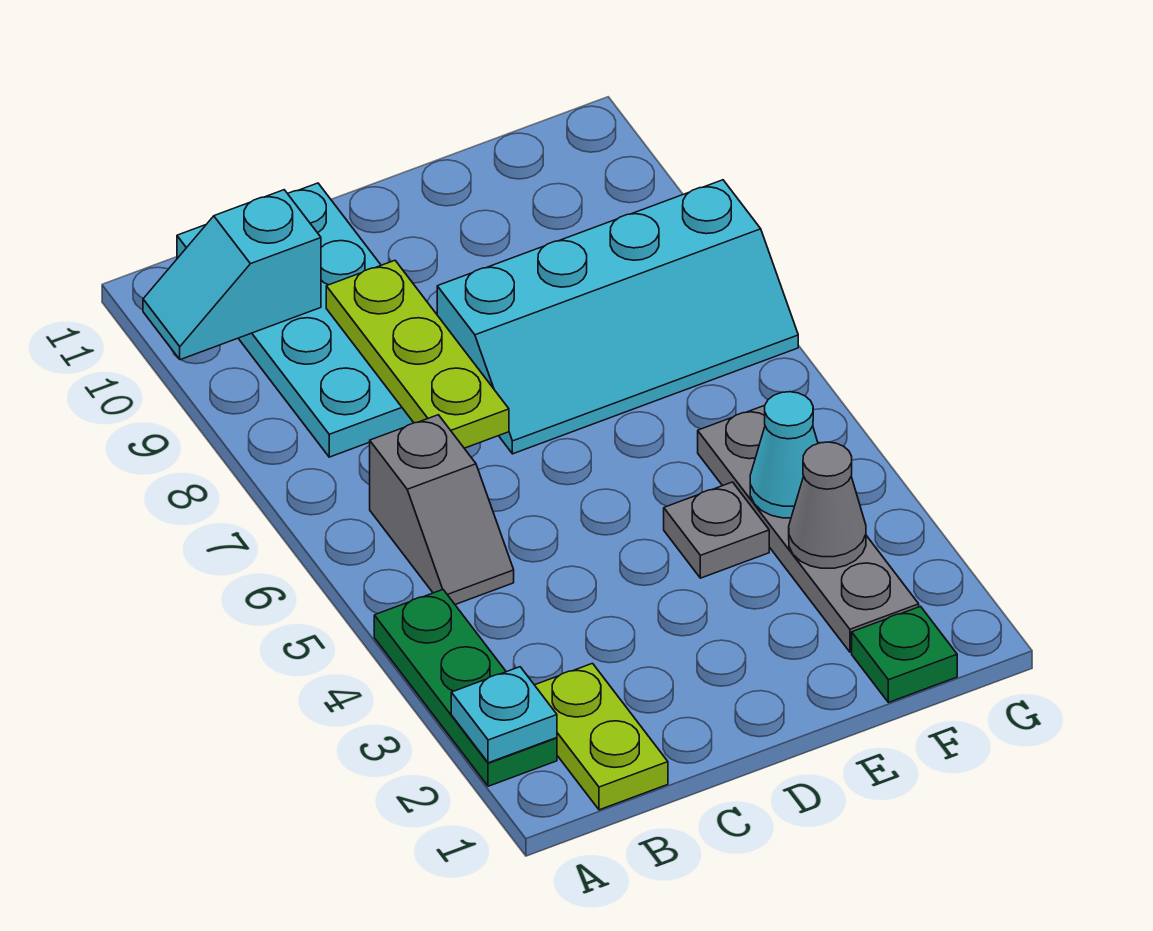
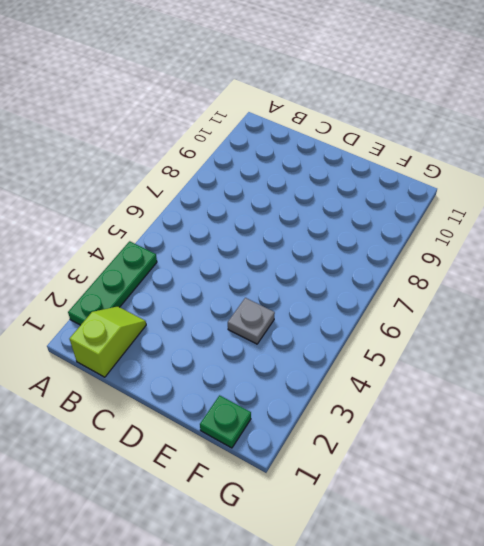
lime slope B1:B2 level 1 top 1 -> lime plate B1:B2 level 1
none -> grey slope B5:B6 level 1 top 6
none -> cyan plate B8:C11 level 1
none -> cyan slope D7:G8 level 1 top 8

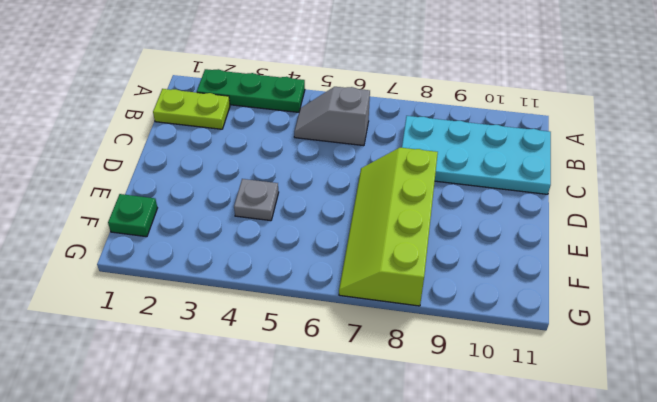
lime slope D7:G8 level 1 top 8 -> cyan slope D7:G8 level 1 top 8
none -> grey plate F2:F5 level 1
none -> cyan plate A2 level 2
none -> cyan slope A10:B10 level 2 top B

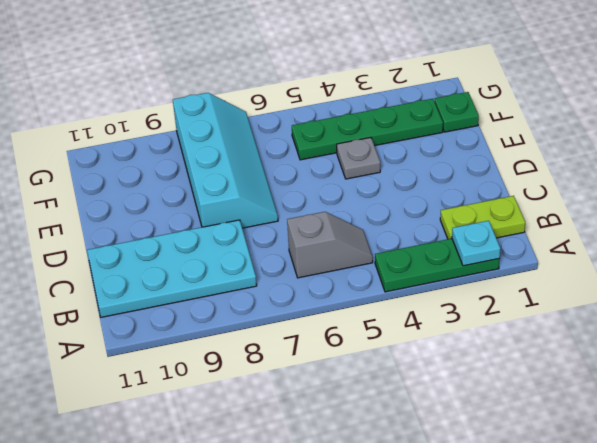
green plate F2:F5 level 1 -> grey plate F2:F5 level 1
none -> cyan slope A10:B10 level 2 top B
none -> lime plate C7:C9 level 2
none -> grey cone F3 level 2

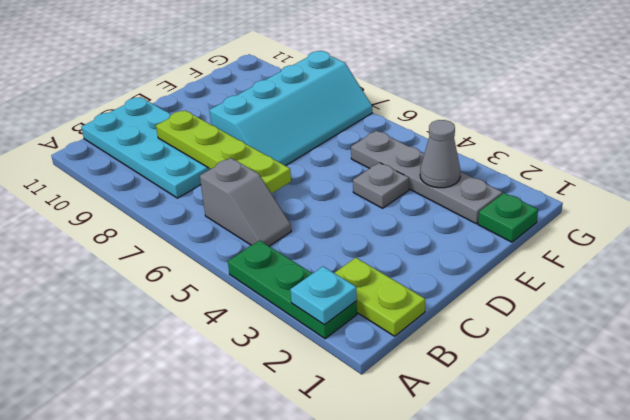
lime plate C6:C9 level 2 -> lime plate C7:C9 level 2
none -> cyan slope A10:B10 level 2 top B
none -> cyan cone F4 level 2

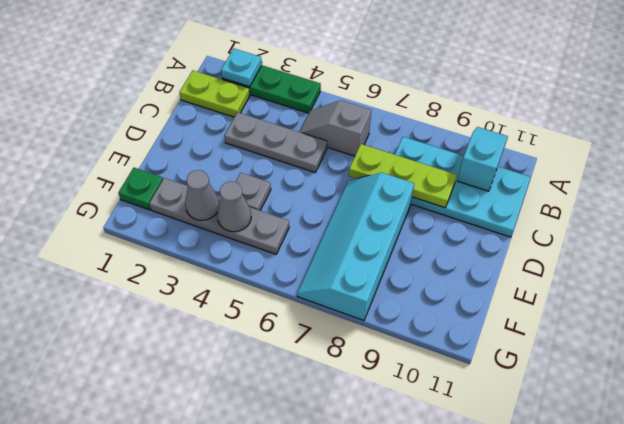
grey plate C3:C5 level 1 -> none
grey cone F4 level 2 -> cyan cone F4 level 2

